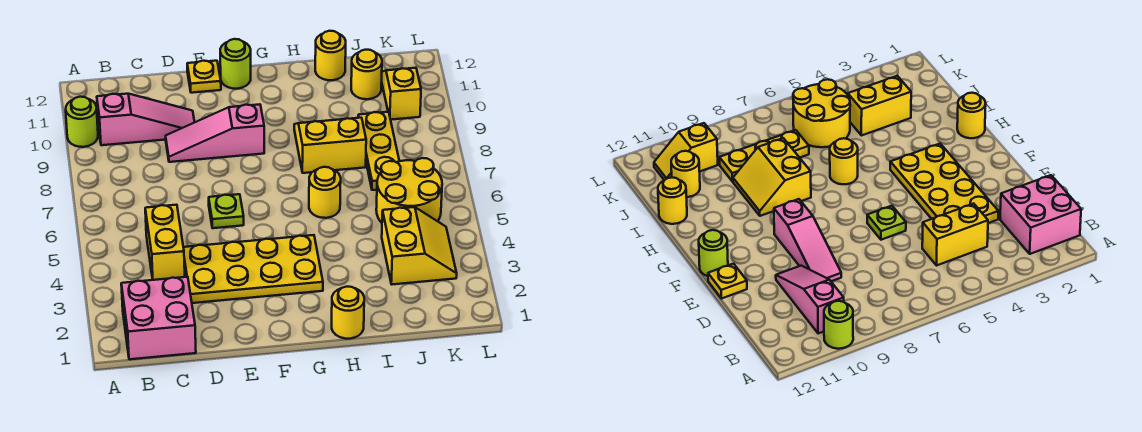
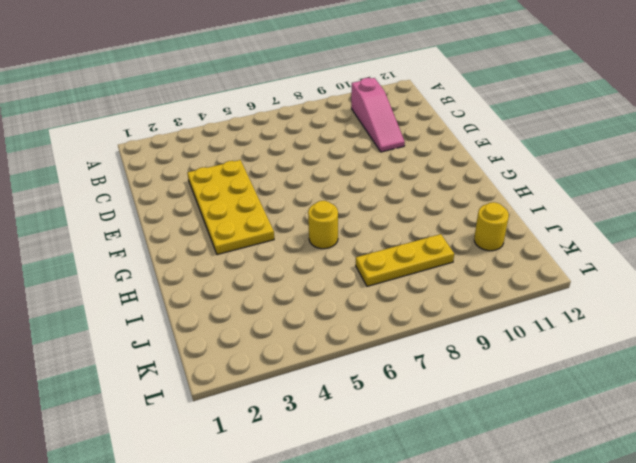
none -> lime round brick A10 level 1
none -> pink brick B1:C2 level 1
none -> yellow brick C4:C5 level 1

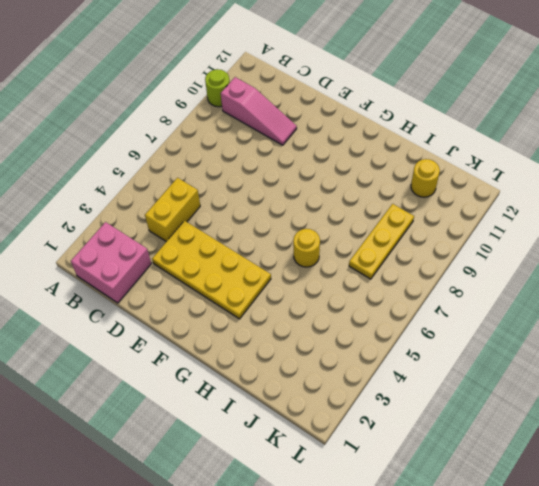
none -> pink slope D9:F9 level 1 top F
none -> lime plate E6 level 1
none -> yellow plate E12 level 1

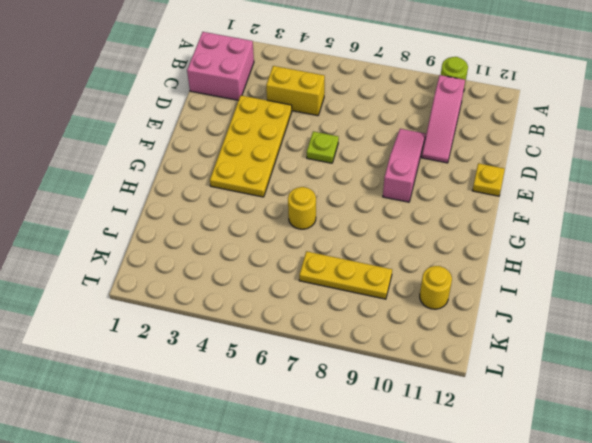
none -> lime round brick F12 level 1
none -> yellow round brick H1 level 1
none -> yellow slope H8:I9 level 1 top 8

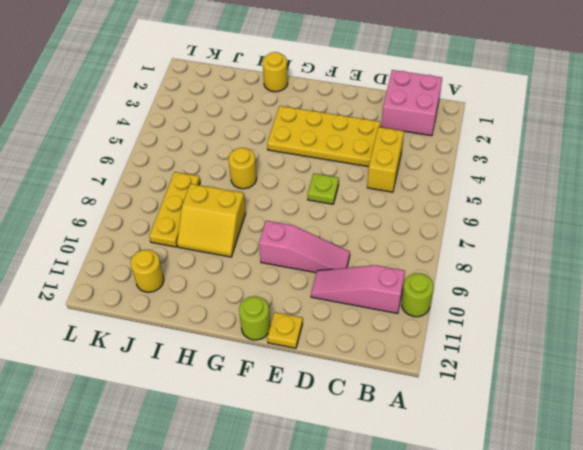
none -> yellow round brick I12 level 1
none -> yellow slope J3:K4 level 1 top J
none -> yellow round brick J5:K6 level 1

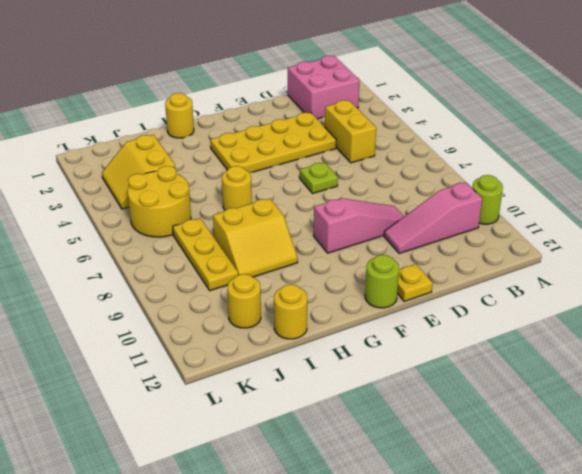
none -> yellow slope K10:K11 level 1 top 10

